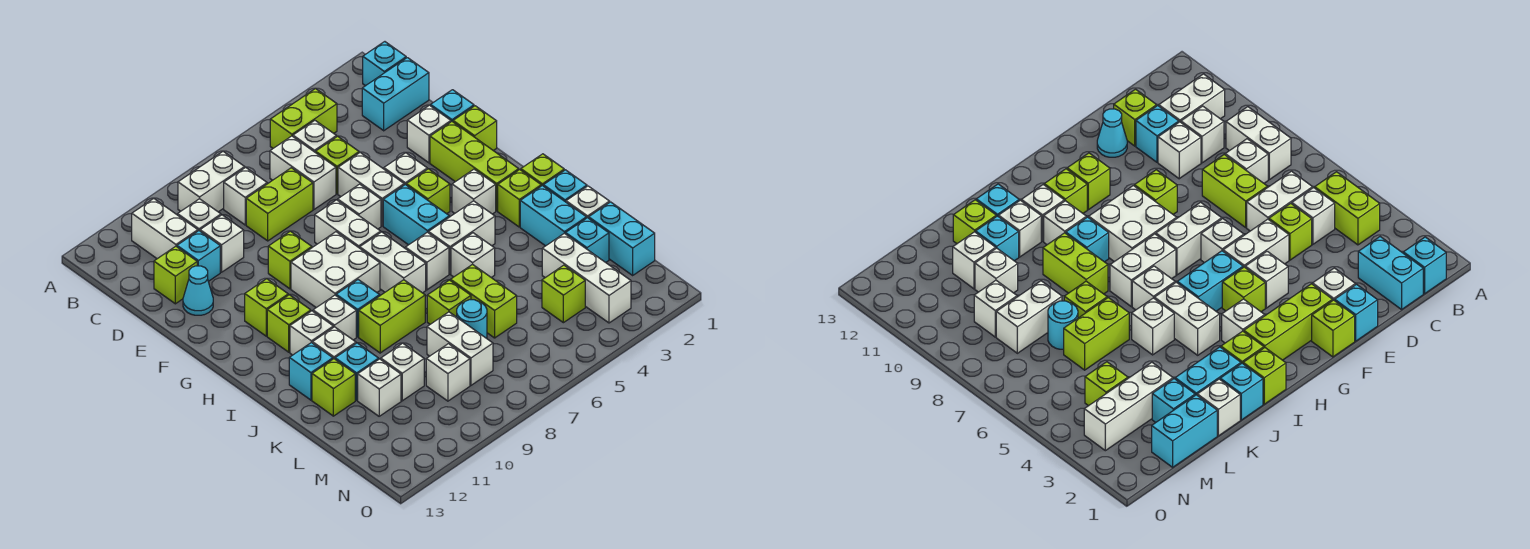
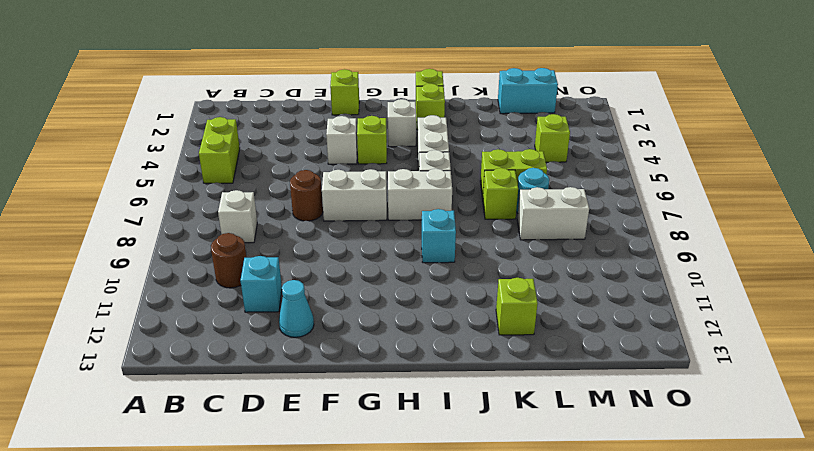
brown round brick C10 level 1 -> white brick C10 level 1
brown round brick E7 level 1 -> none
none -> cyan brick B1 level 1
none -> white brick B8:B9 level 1
none -> white brick B11:C11 level 1
none -> cyan brick C1:C2 level 1

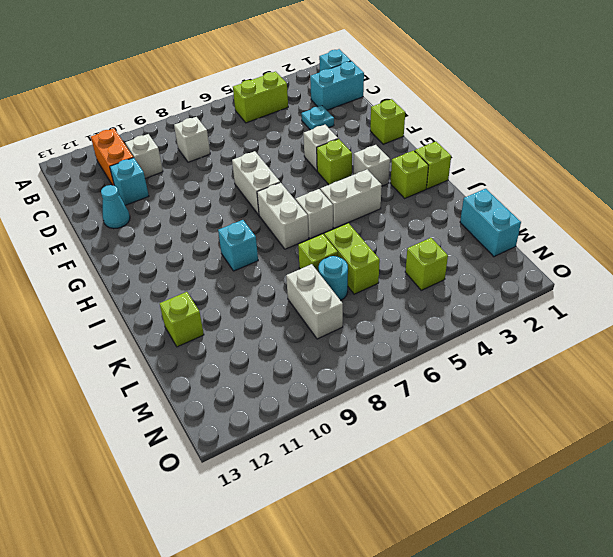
orange brick B11:C11 level 1 -> white brick B11:C11 level 1
cyan plate D3 level 1 -> none
none -> white brick B8:B9 level 1
none -> white brick C5 level 1
none -> white brick C6:D6 level 1
none -> lime brick D5 level 1

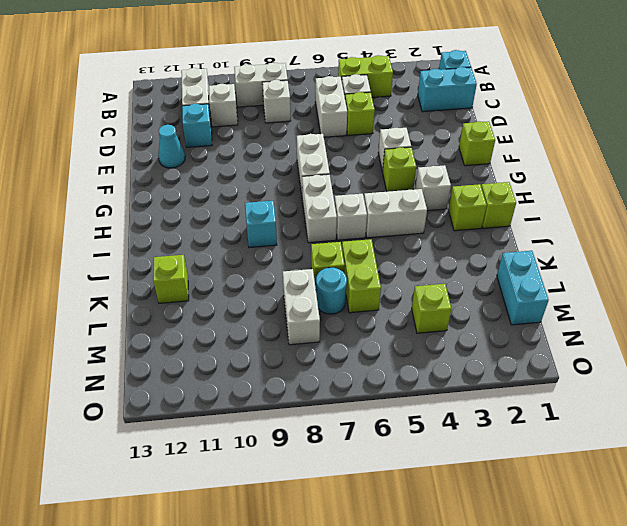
none -> lime brick D7:D8 level 1
none -> white brick D10 level 1
none -> lime brick D12 level 1
none -> cyan brick E1 level 1

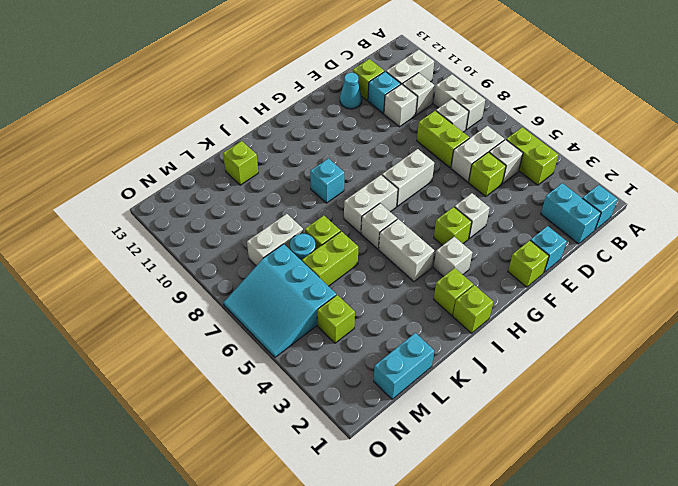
cyan slope M5:O7 level 1 top M -> none
none -> white brick E2 level 1
none -> white brick E5:F5 level 1
none -> lime brick F2:H2 level 1
none -> white brick F6 level 1

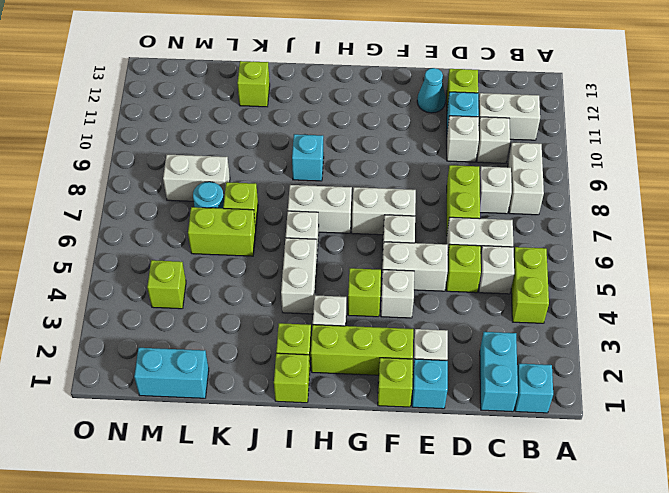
none -> lime brick F9 level 1
none -> cyan brick G5:H5 level 1
none -> white brick G8:H9 level 1
none -> lime brick G11 level 1

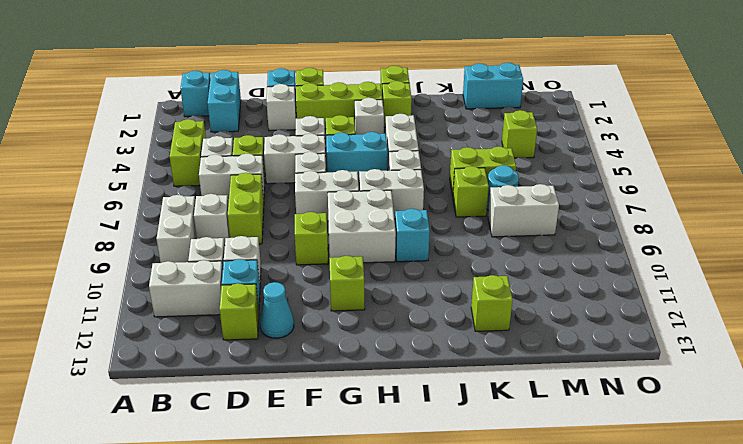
none -> lime brick H11 level 1
none -> white brick I10 level 1
none -> white brick I11 level 1
none -> cyan brick J1 level 1

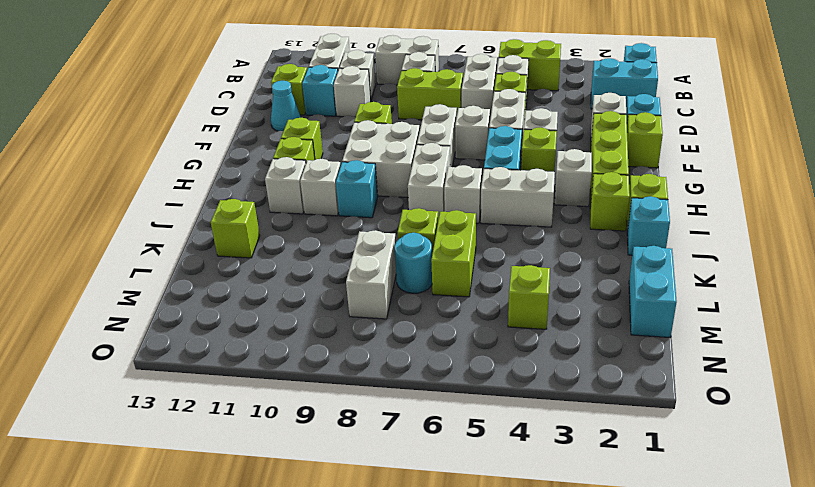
none -> cyan brick J2:K2 level 1
none -> white brick J5 level 1
none -> lime brick J8:J9 level 1
none -> white brick J11 level 1

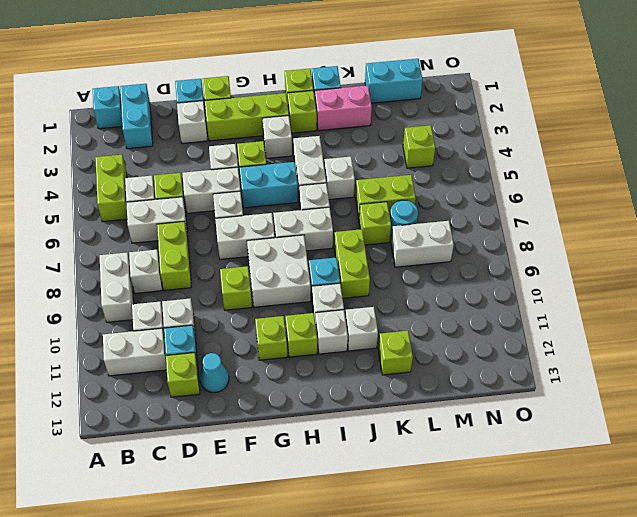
pink brick J2:K2 level 1 -> cyan brick J2:K2 level 1
none -> cyan brick J12 level 1
none -> white brick K1 level 1
none -> cyan brick K11 level 1
none -> cyan brick L2 level 1

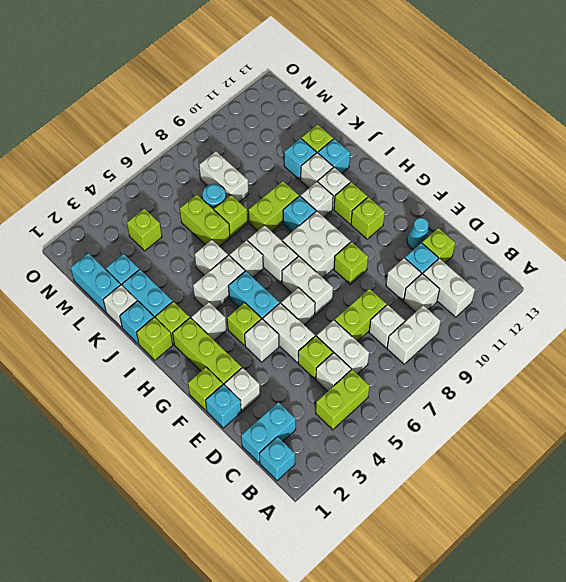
none -> white brick L3:N3 level 1
none -> white brick L10 level 1
none -> white brick L11 level 1
none -> white brick M9 level 1

